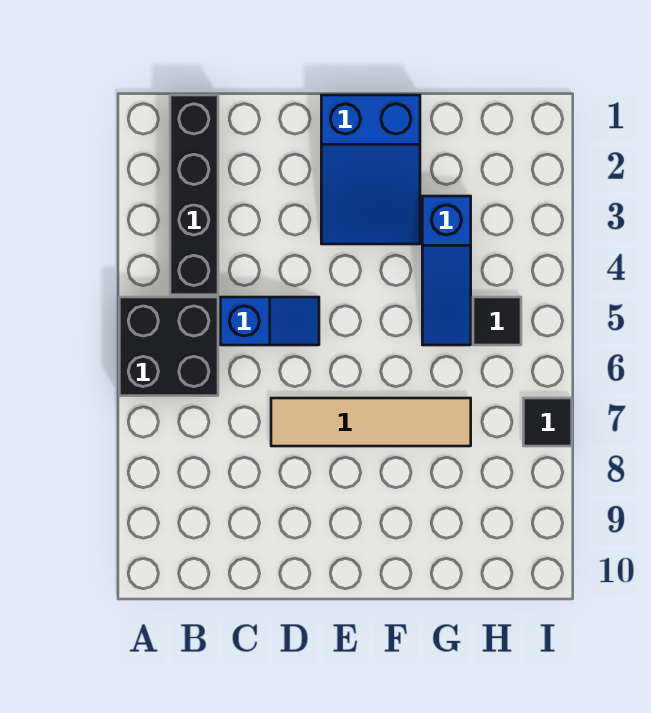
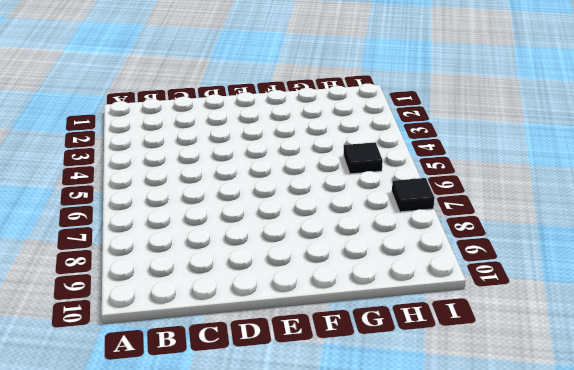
none -> black brick A5:B6 level 1
none -> black brick B1:B4 level 1

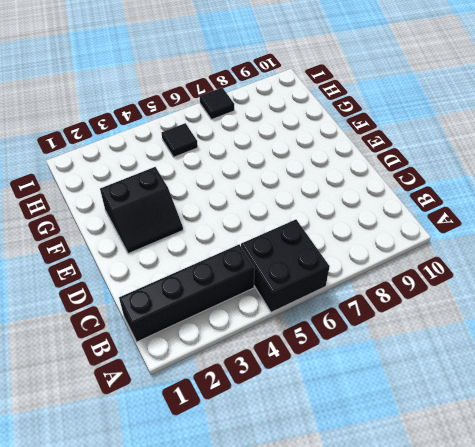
black slope E2:F3 level 1 top F -> blue slope E1:F3 level 1 top 1
none -> blue slope C5:D5 level 1 top C
none -> tan tile D7:G7 level 1

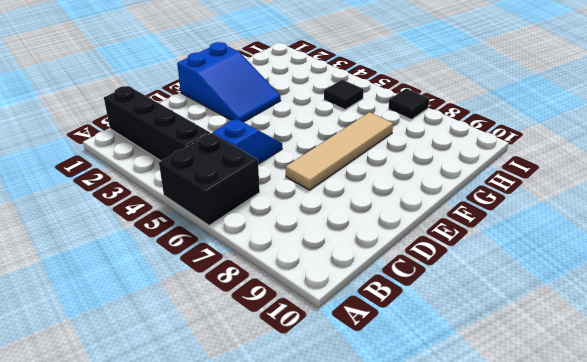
none -> blue slope G3:G5 level 1 top 3

